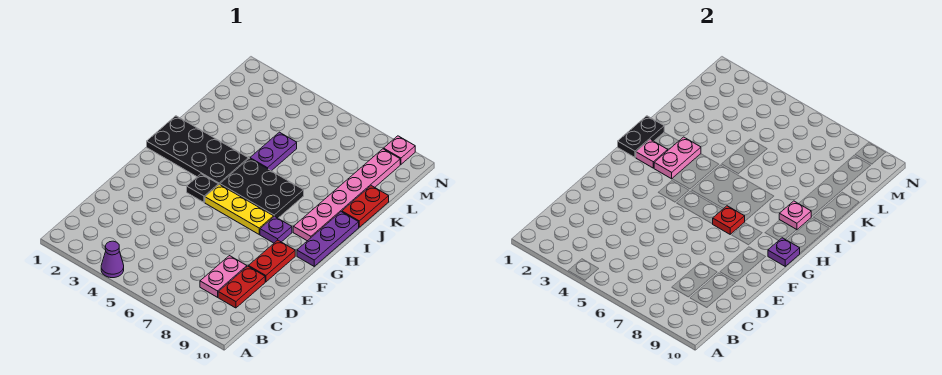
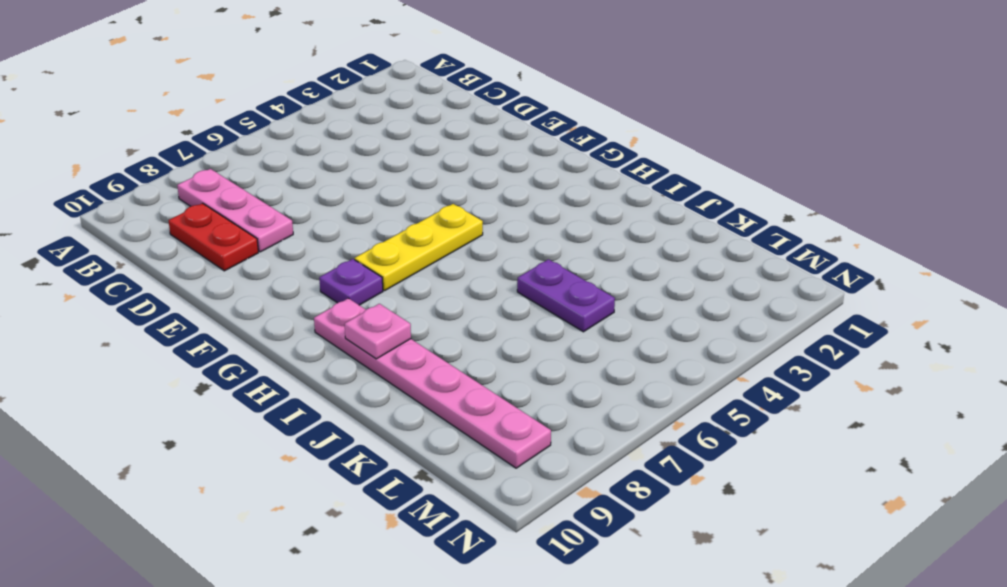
pink plate B8:D8 level 1 -> pink plate C8:D8 level 1
none -> purple cone A4 level 1
none -> red plate E9:F9 level 1
none -> black plate G4 level 1

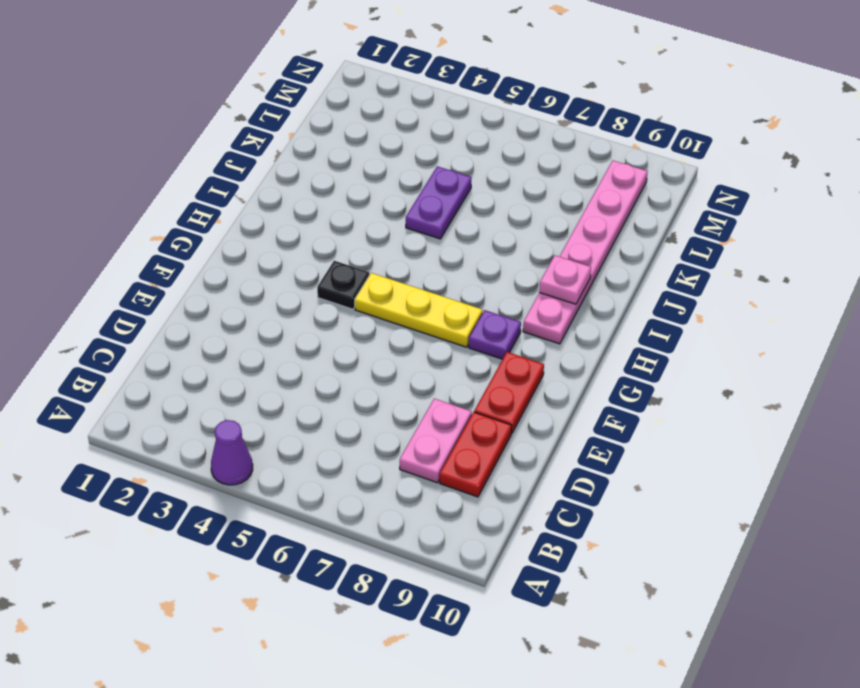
none -> purple plate G10:I10 level 1
none -> black plate H1:I4 level 1
none -> black plate H5:I7 level 1

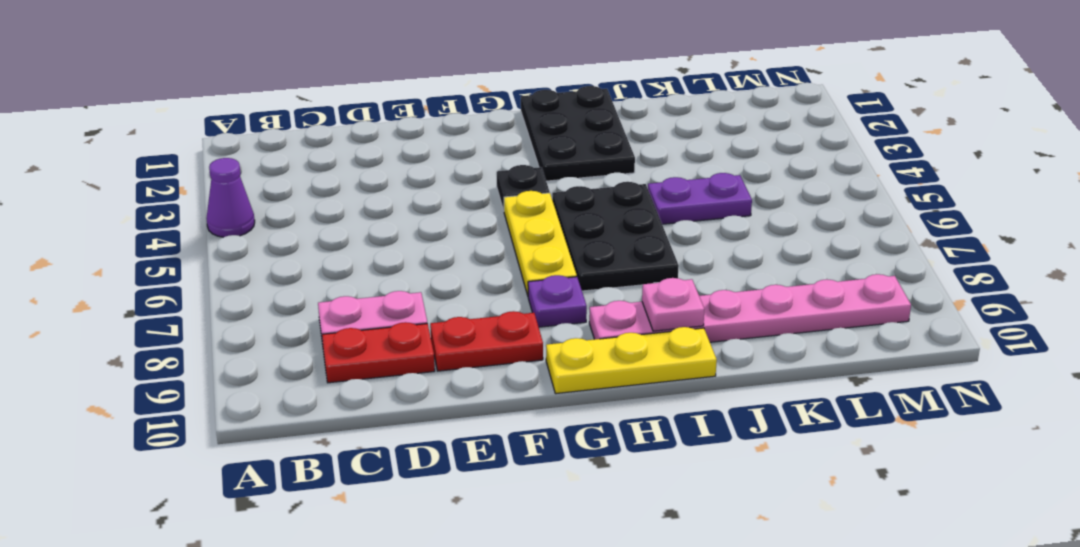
yellow plate G10:I10 level 1 -> purple plate G10:I10 level 1
black plate H1:I3 level 1 -> black plate H1:I4 level 1
none -> red plate J10:K10 level 1
none -> pink plate N9 level 1
none -> red plate G7 level 2

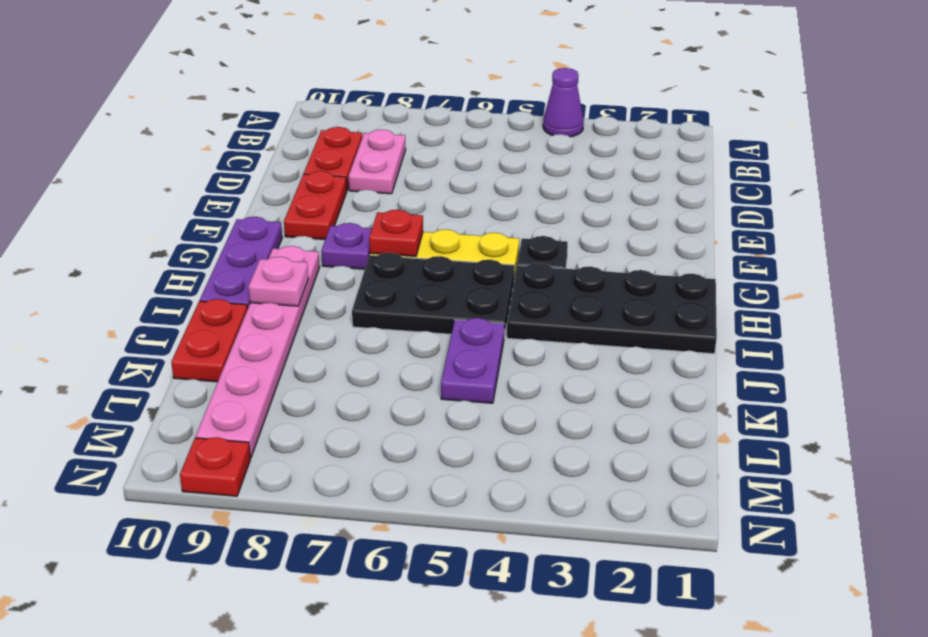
red plate N9 level 1 -> pink plate N9 level 1
none -> purple plate G10 level 2
none -> black plate H1:I1 level 2
none -> pink plate H2 level 2

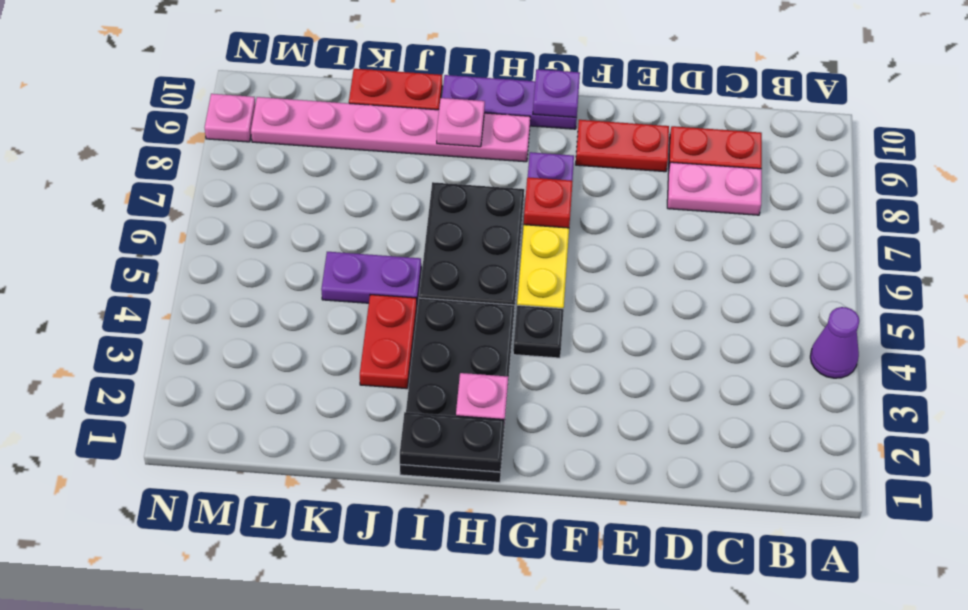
red plate J3:J4 level 1 -> none
none -> pink plate H3:I3 level 2

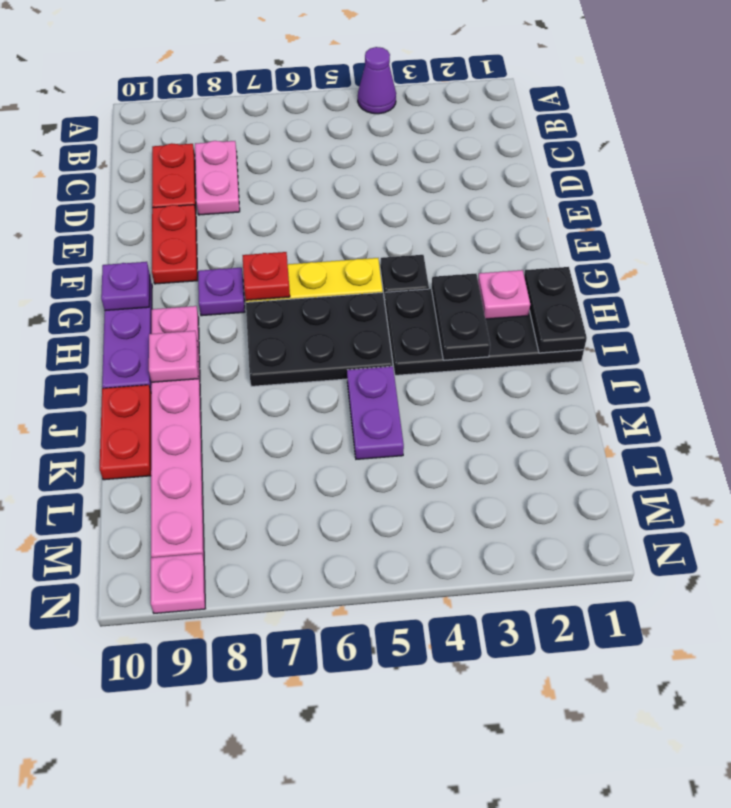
black plate H3:I3 level 2 -> pink plate H3:I3 level 2

